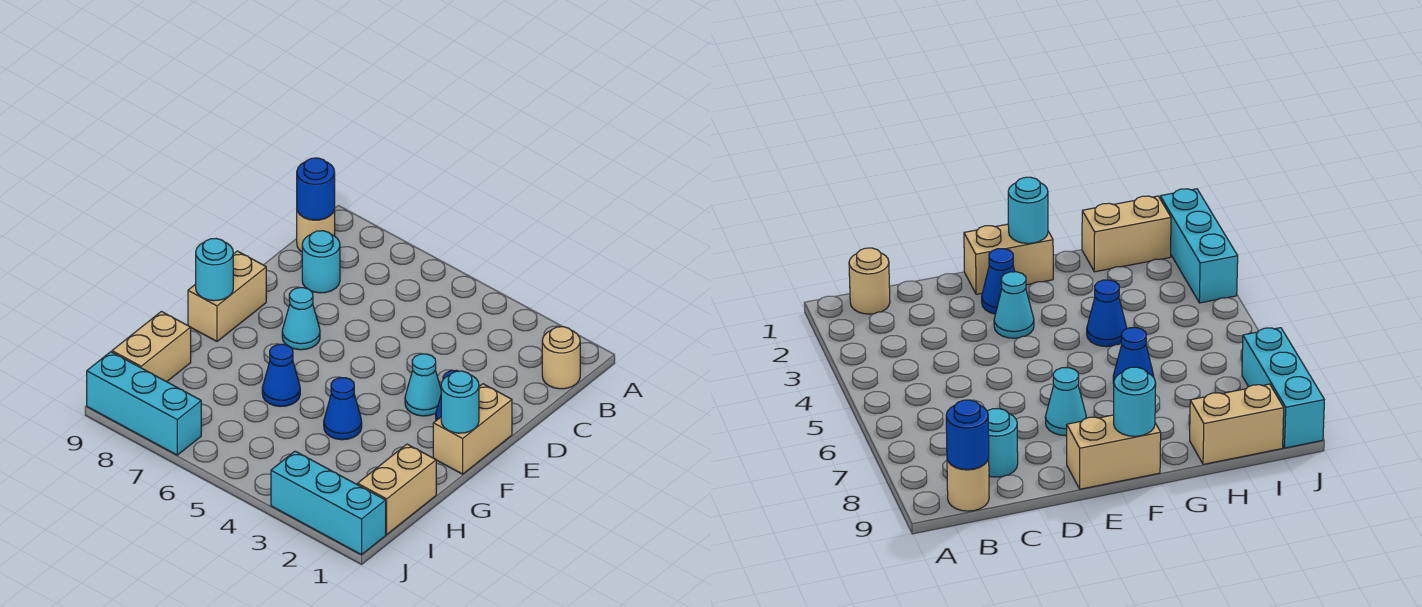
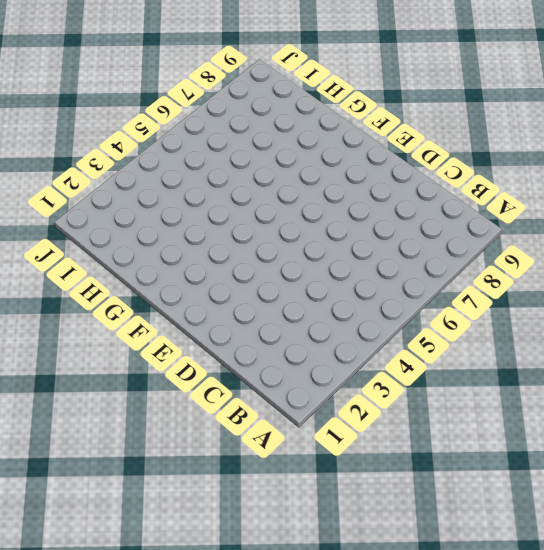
none -> tan round brick B1 level 1
none -> tan round brick B9 level 1
none -> cyan round brick C8 level 1

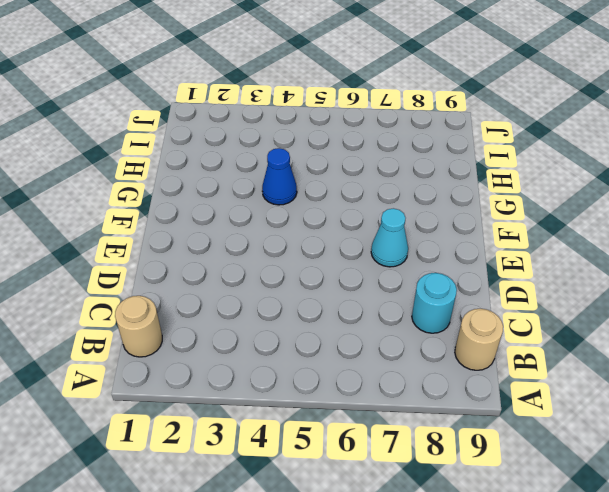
none -> tan brick E1:F1 level 1
none -> blue cone E2 level 1
none -> cyan cone E3 level 1

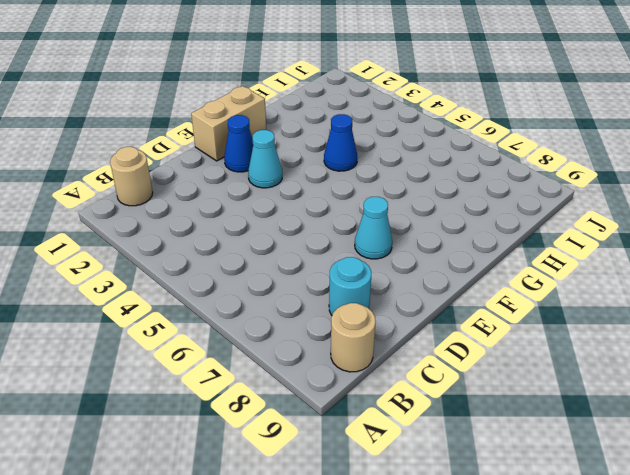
none -> tan brick E9:F9 level 1
none -> blue cone G6 level 1
none -> tan brick H1:I1 level 1

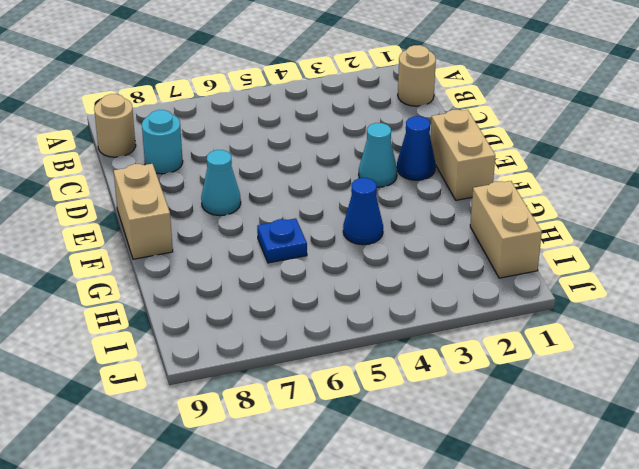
blue plate G6 level 1 -> blue cone G6 level 1
none -> tan brick H9:I9 level 1
none -> cyan brick J1:J3 level 1
none -> cyan brick J7:J9 level 1

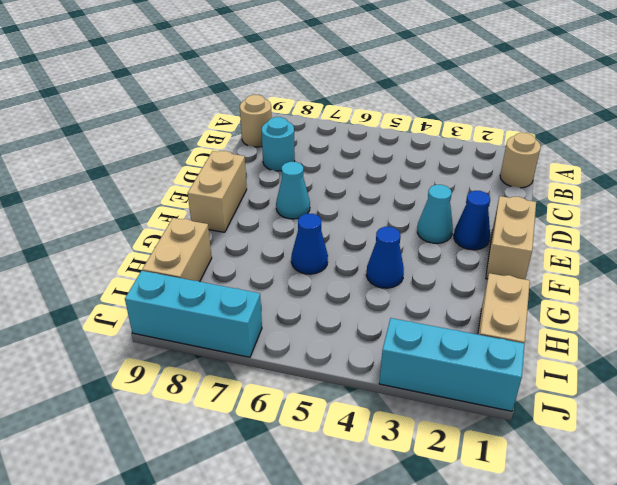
none -> blue round brick B9 level 2
none -> cyan round brick F1 level 2
none -> cyan round brick F9 level 2

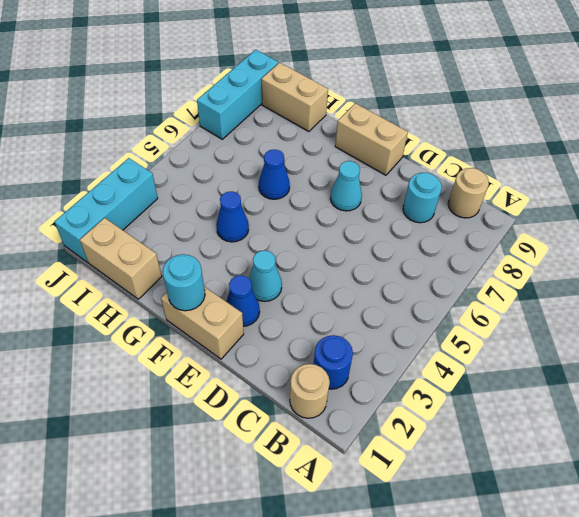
blue round brick B2 level 1 -> blue round brick B9 level 2
none -> cyan round brick F9 level 2

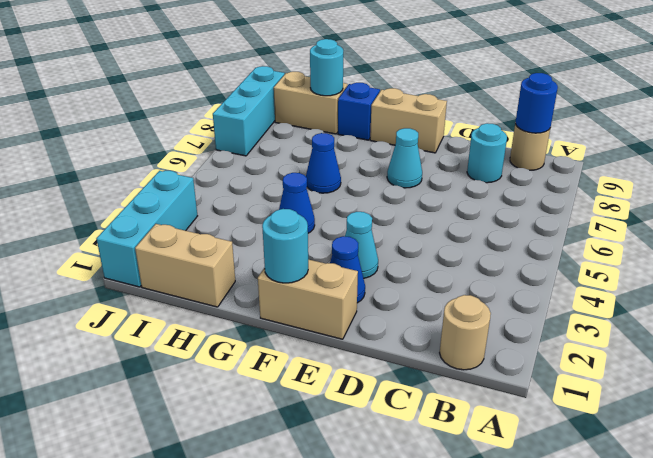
blue brick G9 level 1 -> none
cyan round brick H9 level 2 -> cyan round brick F9 level 2

